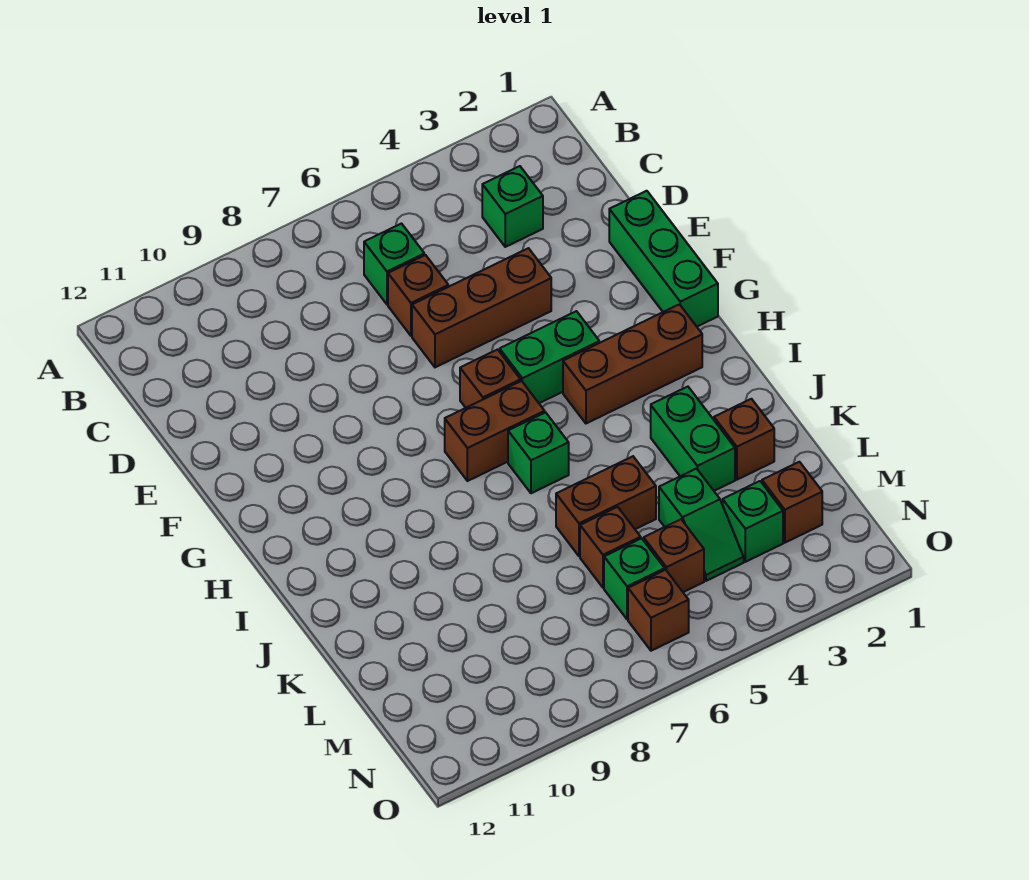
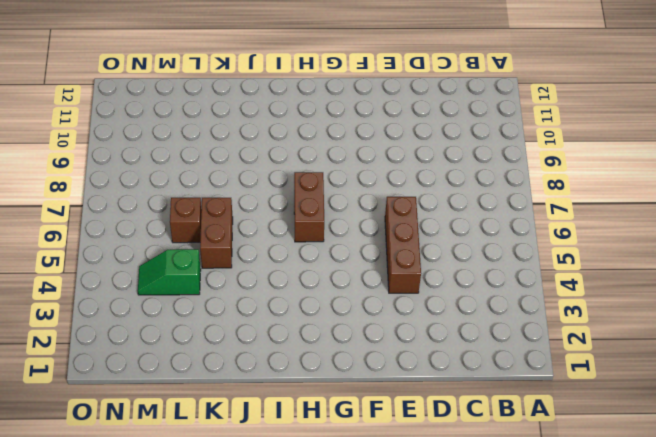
none -> green brick C3 level 1
none -> green brick C6 level 1
none -> brown brick D6 level 1

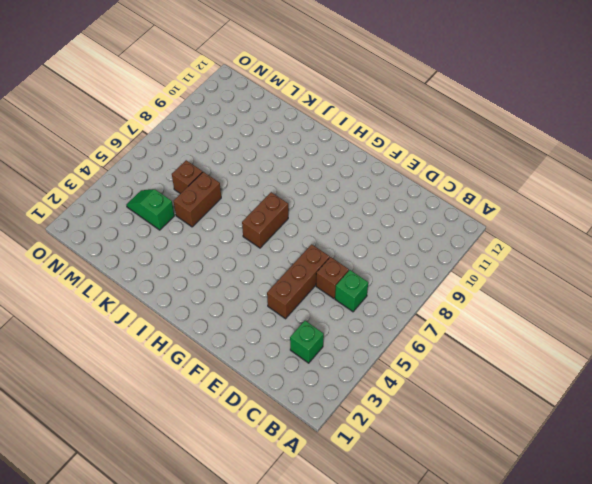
none -> green brick E1:G1 level 1
none -> green brick G4:G5 level 1
none -> brown brick G6 level 1

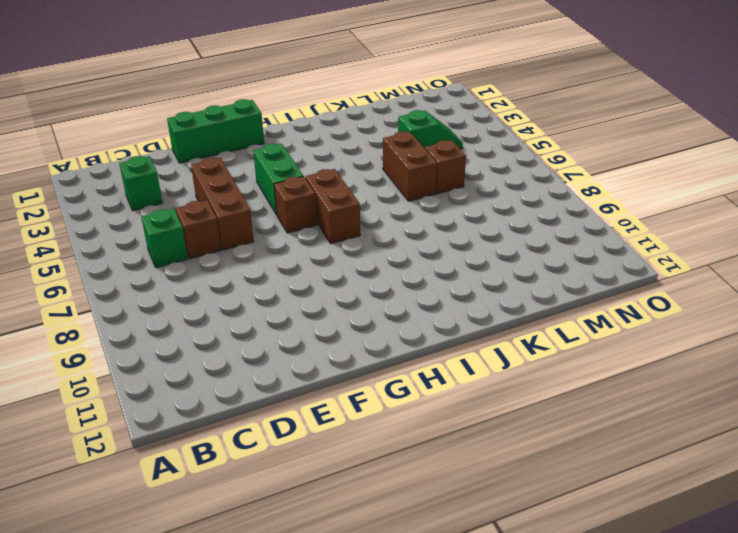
none -> brown brick H2:H4 level 1
none -> green brick I6 level 1
none -> green brick J3:K3 level 1

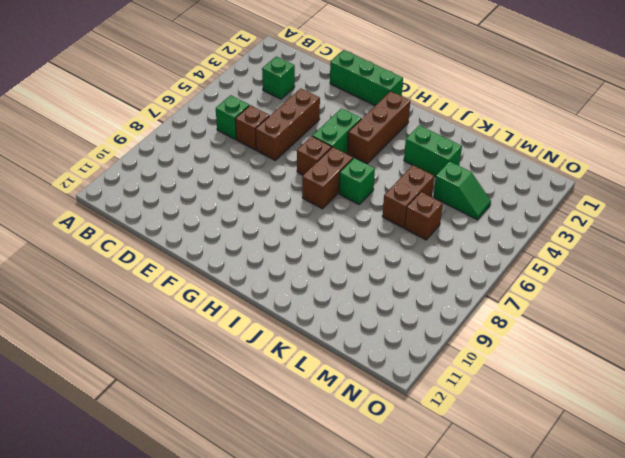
none -> brown brick K2 level 1
none -> brown brick M2 level 1
none -> green brick M3 level 1

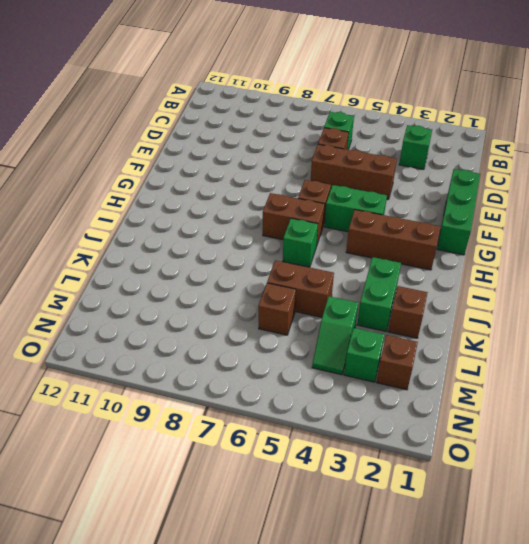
none -> brown brick M5 level 1
none -> green brick M6 level 1
none -> brown brick N6 level 1

